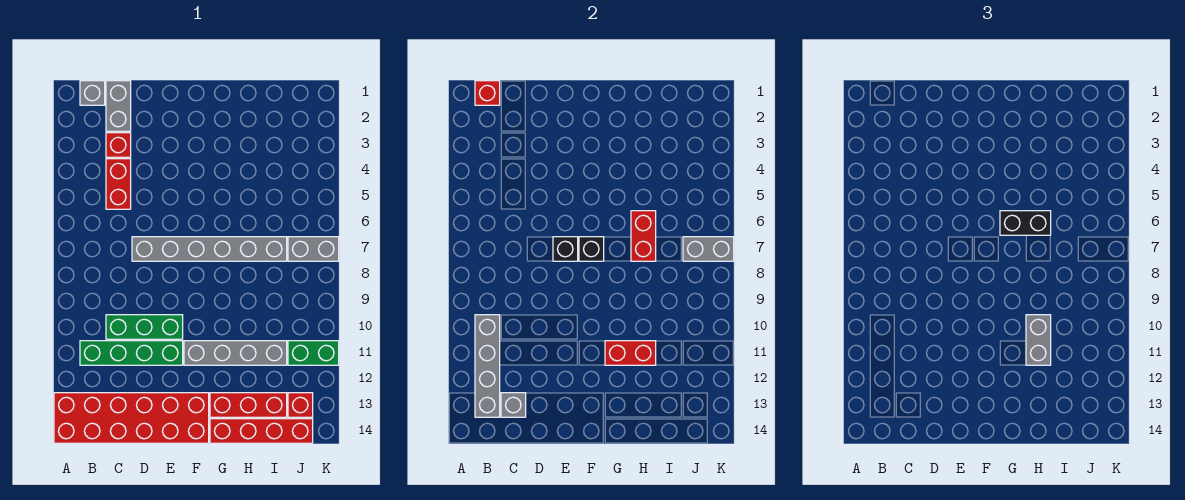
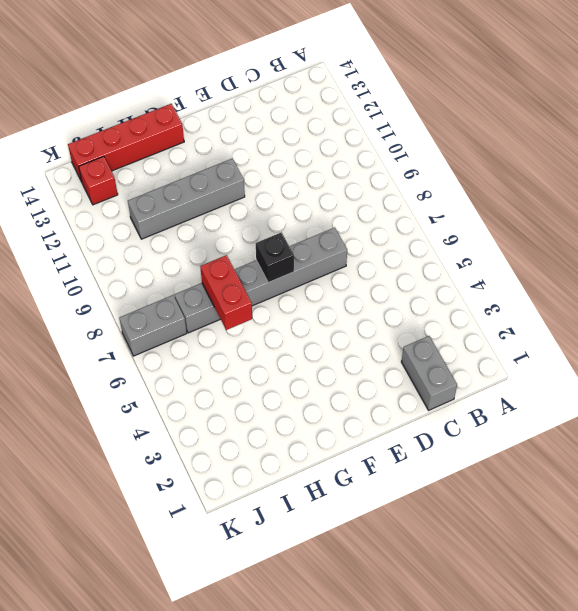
none -> red brick A13:F14 level 1
none -> grey brick B1 level 1
none -> green brick B11:E11 level 1

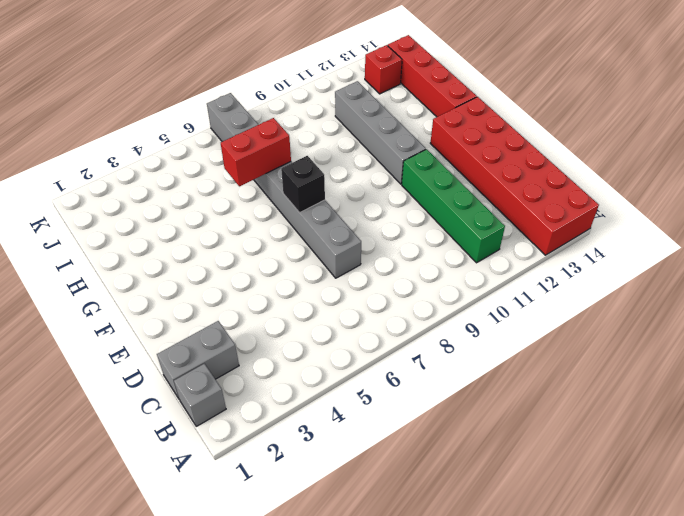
none -> red brick C3 level 1
none -> red brick C4:C5 level 1
none -> green brick C10:E10 level 1

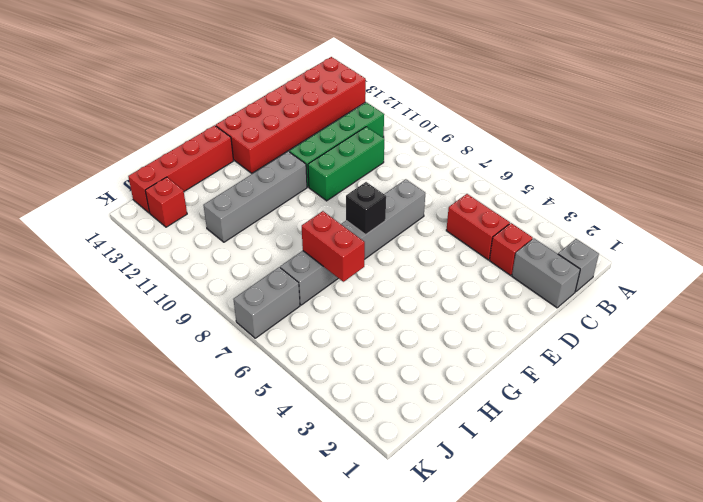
none -> red brick G13:I13 level 1
none -> green brick J11:K11 level 1
none -> red brick B1 level 2

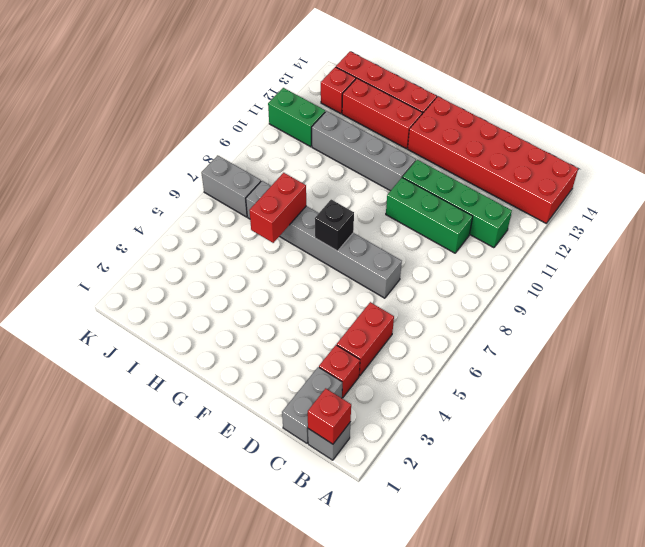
none -> grey brick B10:B13 level 2
none -> grey brick C13 level 2
none -> black brick E7 level 2

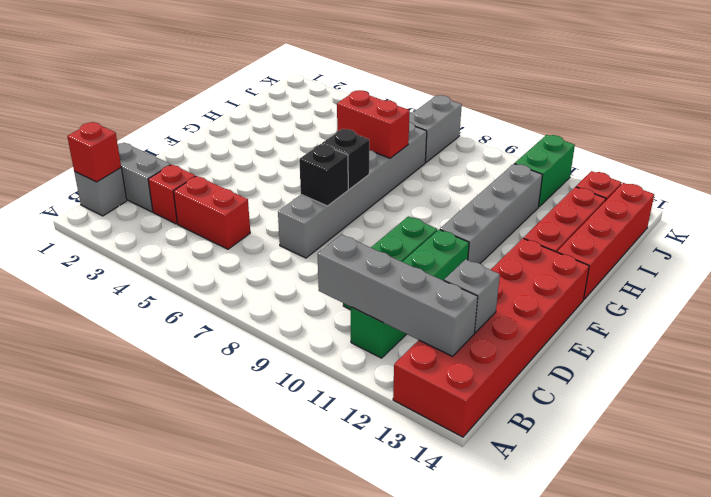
none -> red brick G11:H11 level 2
none -> grey brick J7:K7 level 2
none -> black brick G6:H6 level 3

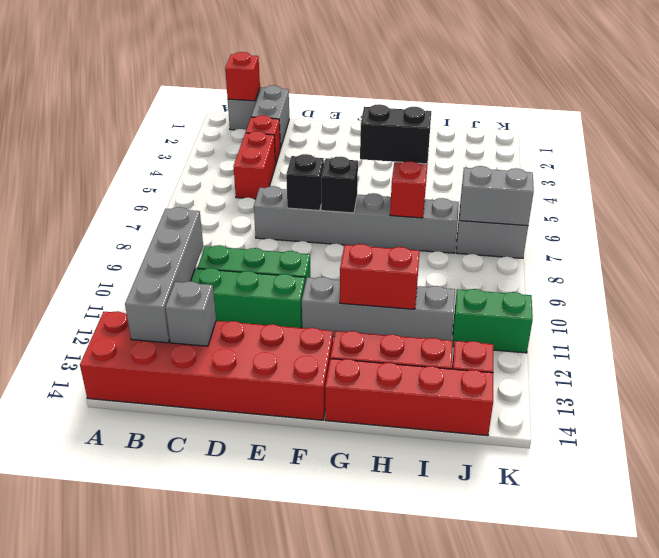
none -> grey brick H10:H11 level 3

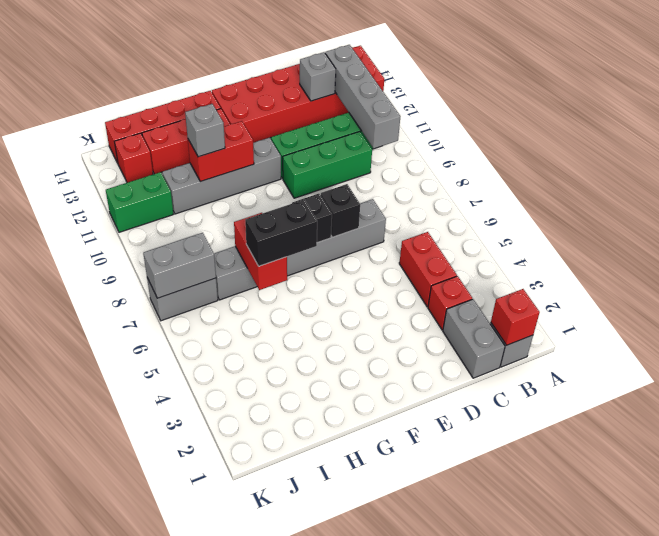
grey brick H11 level 3 -> grey brick H10:H11 level 3

